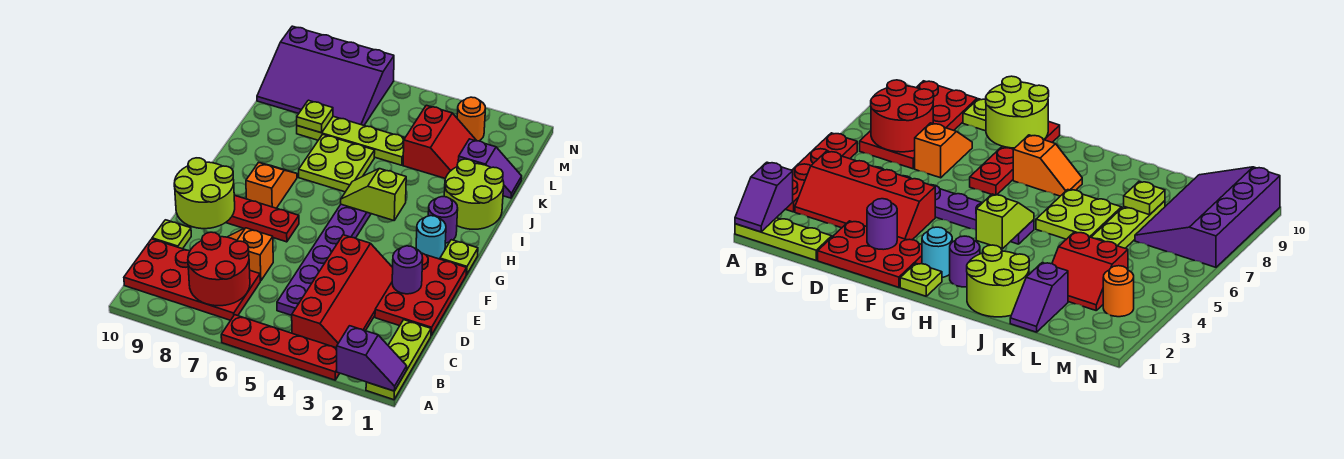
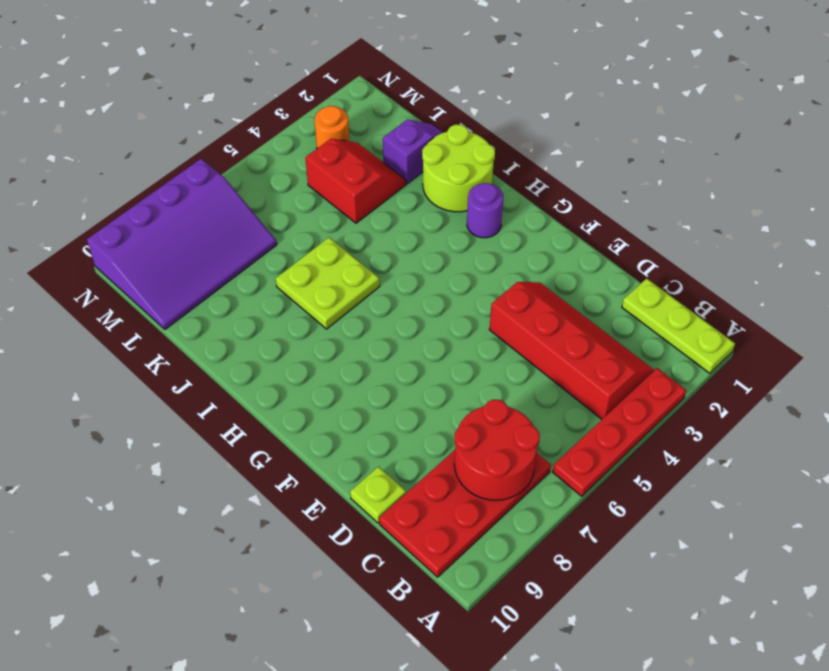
none -> purple plate C5:H5 level 1
none -> red plate D1:F2 level 1
none -> orange slope D7:D8 level 1 top 7

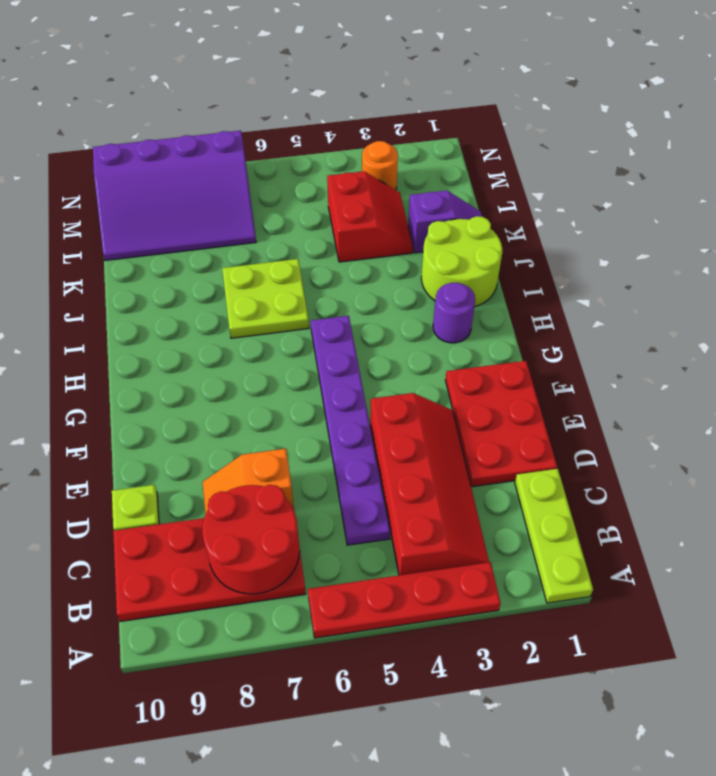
none -> red plate F7:F10 level 1
none -> lime plate G1 level 1
none -> cyan round brick G2 level 1

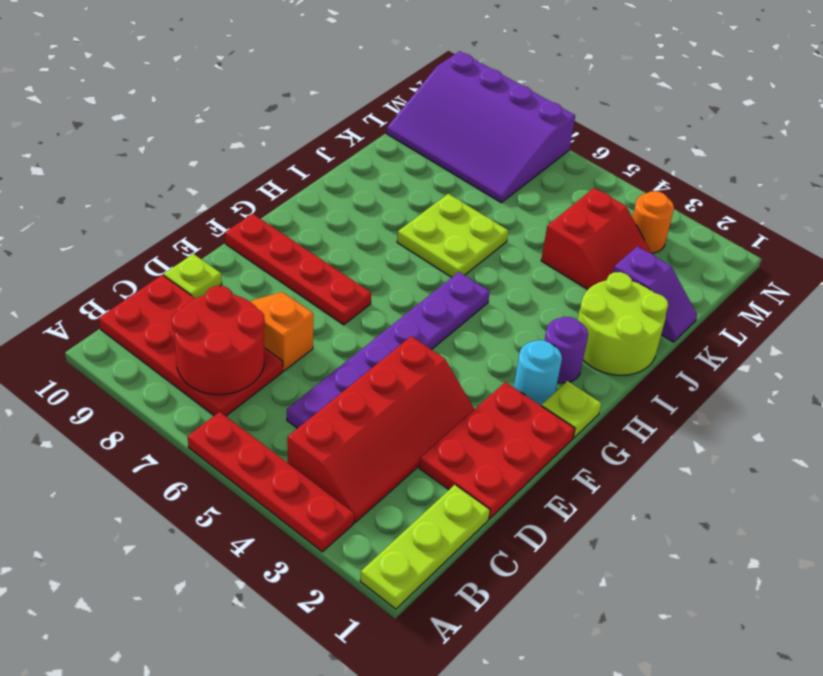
none -> orange slope G8:H8 level 1 top G
none -> lime plate K5:K8 level 1
none -> purple slope A1:A2 level 2 top 2

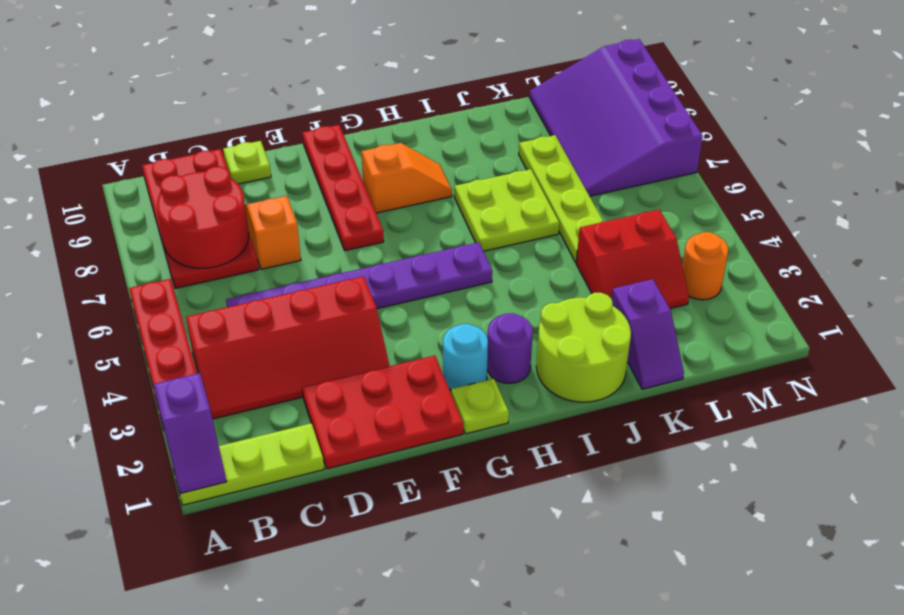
none -> purple round brick E2 level 2
none -> lime round brick E9:F10 level 2
none -> lime slope H4:H5 level 2 top 4

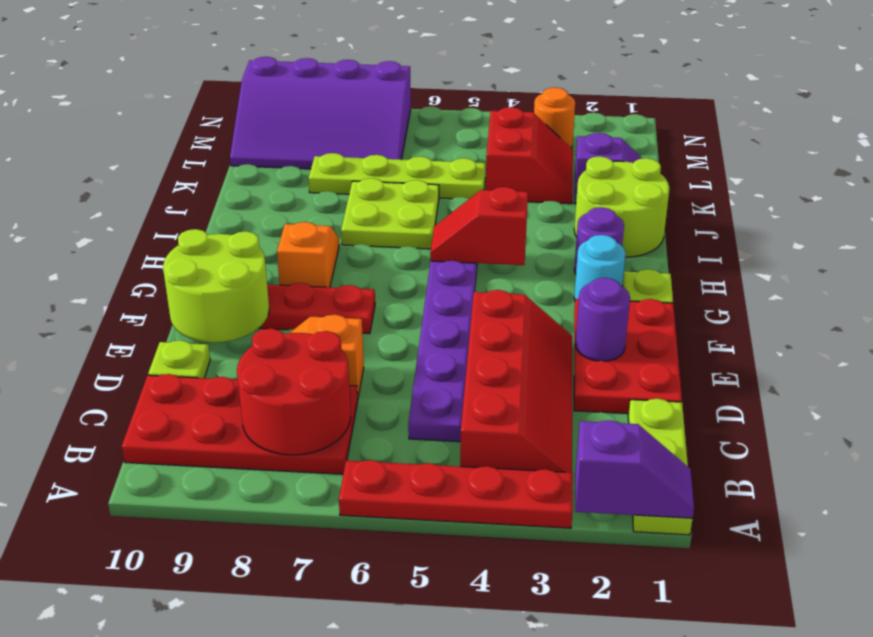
red slope H4:H5 level 2 top 4 -> lime slope H4:H5 level 2 top 4
none -> lime plate K8 level 2

